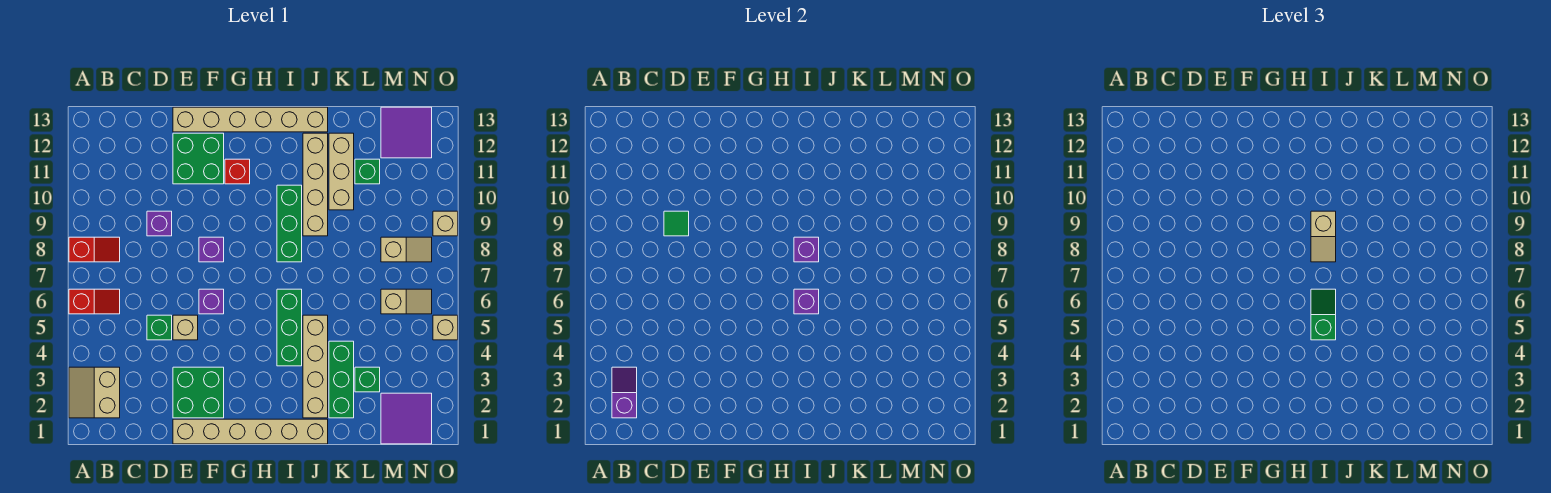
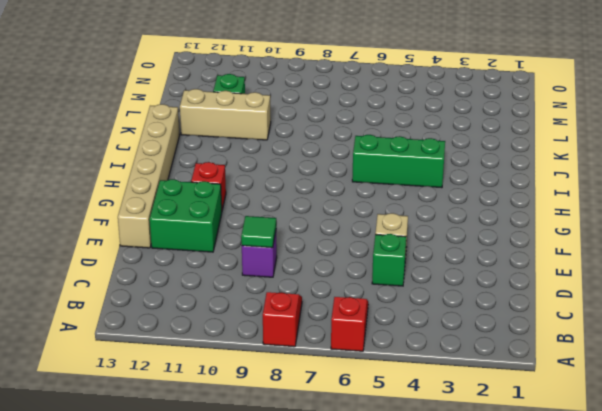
none -> tan slope A2:B3 level 1 top B
none -> tan brick E1:J1 level 1
none -> green brick E2:F3 level 1
none -> purple brick F6 level 1

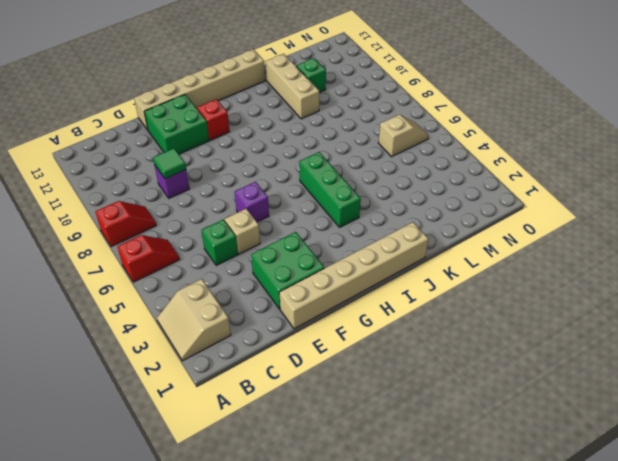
none -> purple brick F8 level 1
none -> green brick I8:I10 level 1
none -> tan brick J2:J5 level 1
none -> tan brick J9:J12 level 1

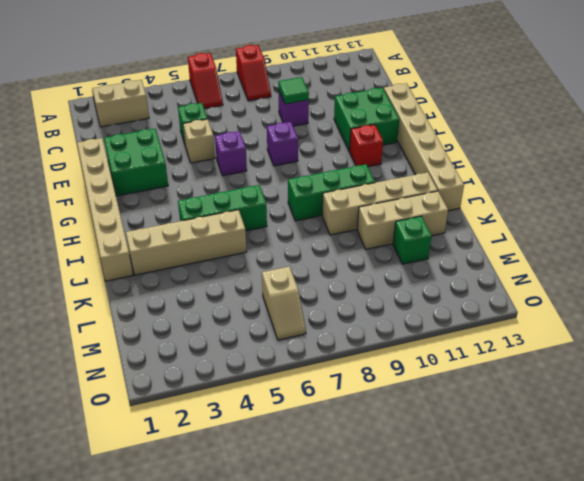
none -> green brick K2:K4 level 1
none -> green brick L3 level 1
none -> purple tile M1:N2 level 1
none -> tan slope M8:N8 level 1 top M

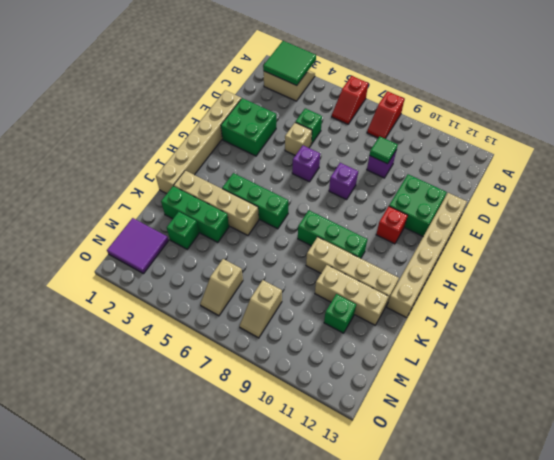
green tile A2:B3 level 2 -> purple slope B2:B3 level 2 top 2
none -> purple tile M12:N13 level 1
none -> tan brick O5 level 1
none -> tan brick O9 level 1
none -> purple brick I6 level 2

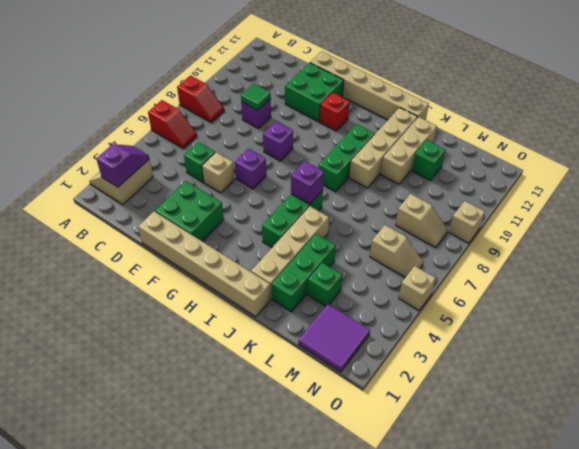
none -> purple tile M12:N13 level 1
none -> purple brick I8 level 2
none -> green slope I5:I6 level 3 top 5
none -> tan slope I8:I9 level 3 top 9

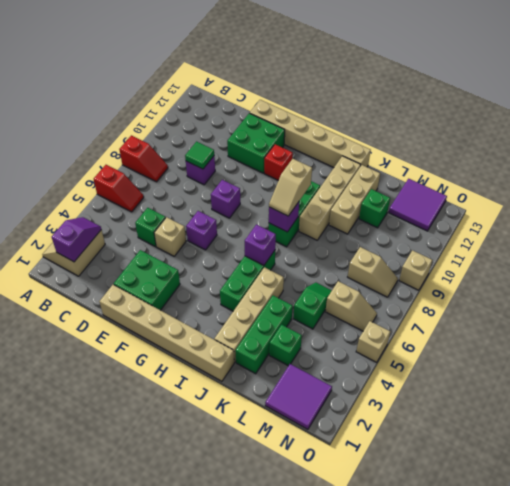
green slope L5:L6 level 1 top 5 -> green slope I5:I6 level 3 top 5

